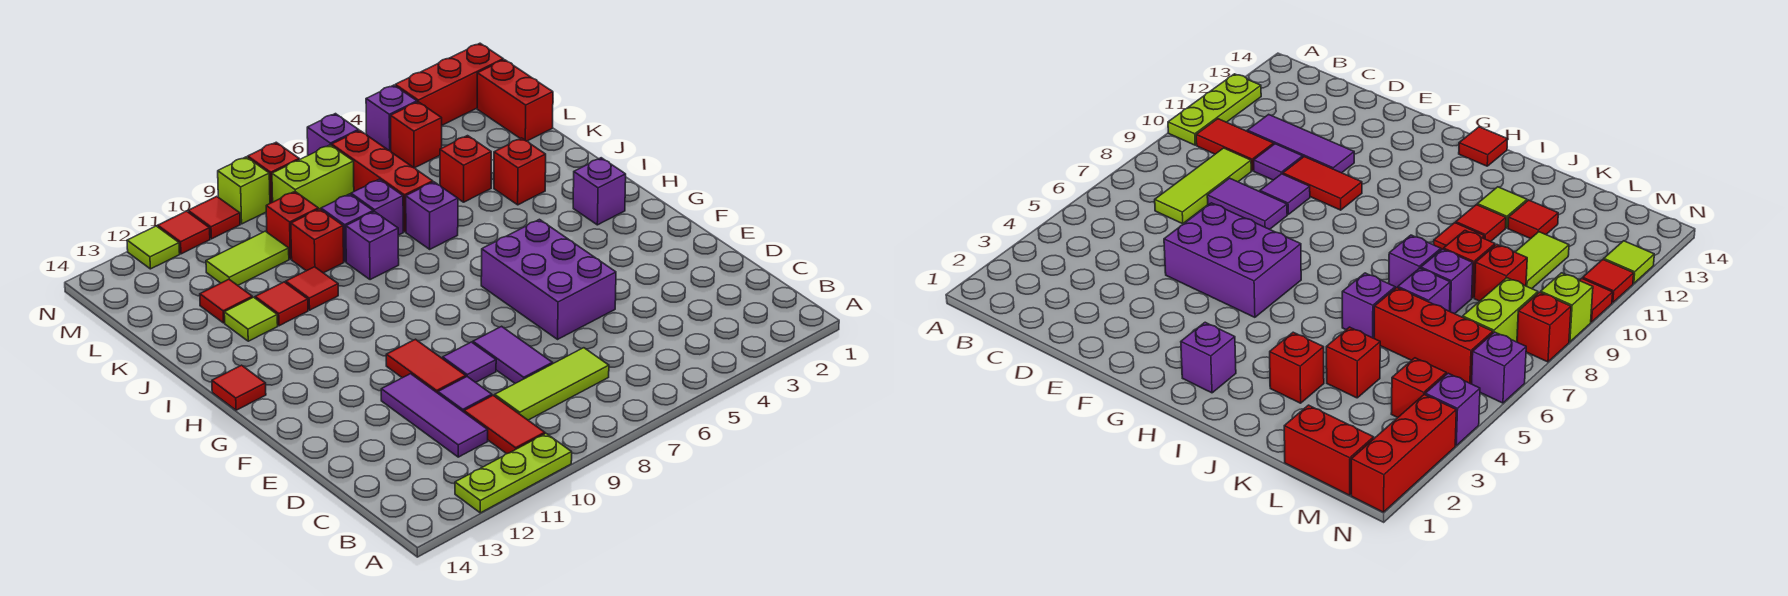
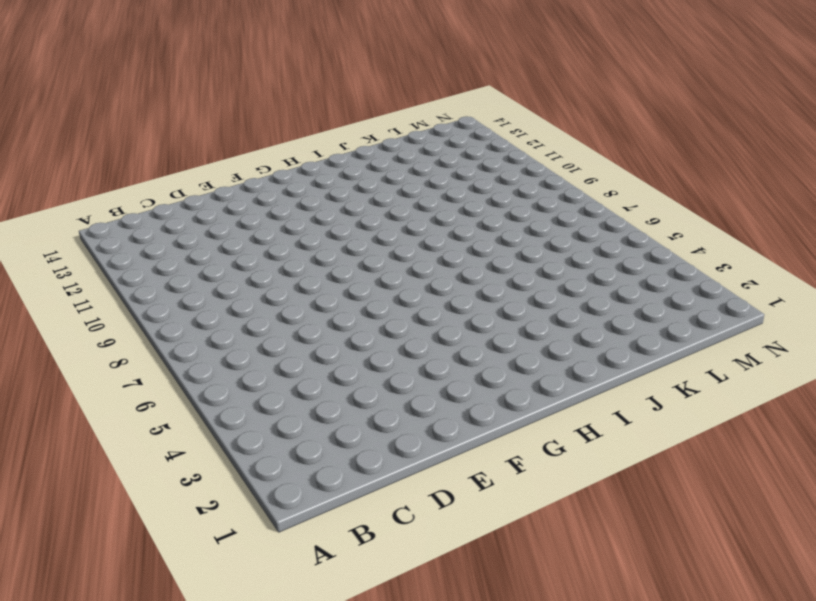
none -> lime plate A10:A12 level 1
none -> red tile B10:C10 level 1
none -> lime tile C7:C9 level 1
none -> purple tile C11:E11 level 1

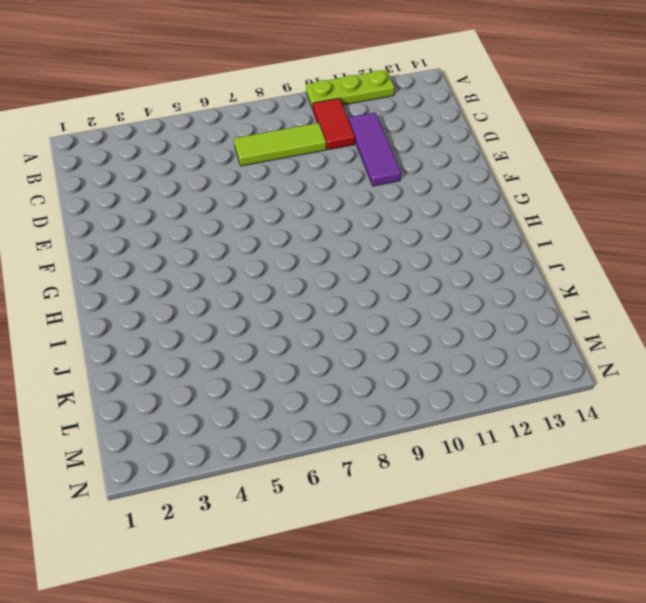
none -> purple tile D8:E8 level 1
none -> purple tile D10 level 1
none -> purple brick E5:G6 level 1
none -> purple tile E9 level 1

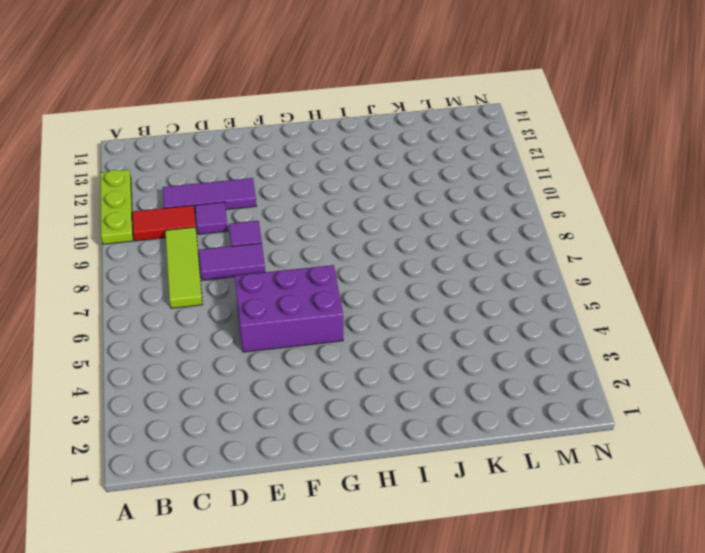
none -> red tile E10:F10 level 1
none -> purple brick H2 level 1
none -> red tile H14 level 1
none -> red brick J3 level 1

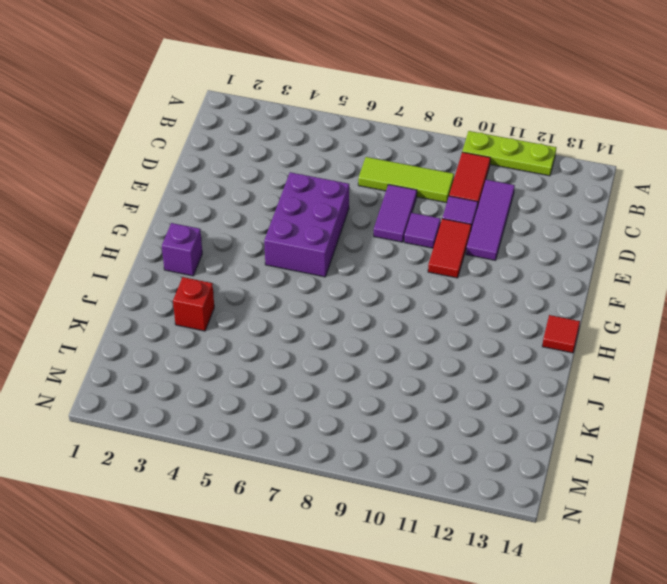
none -> purple brick J6 level 1
none -> purple brick J8 level 1
none -> red tile J10 level 1
none -> red tile J11 level 1

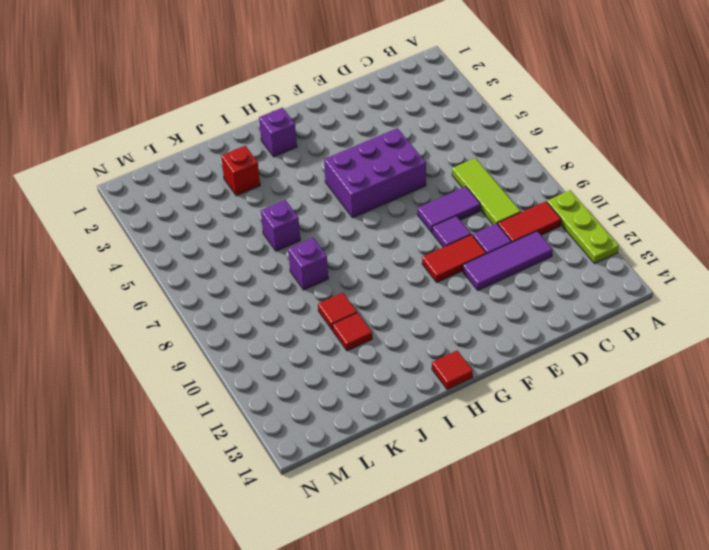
none -> lime tile J12 level 1
none -> red brick K4 level 1
none -> red brick K6:M6 level 1
none -> purple brick K7 level 1

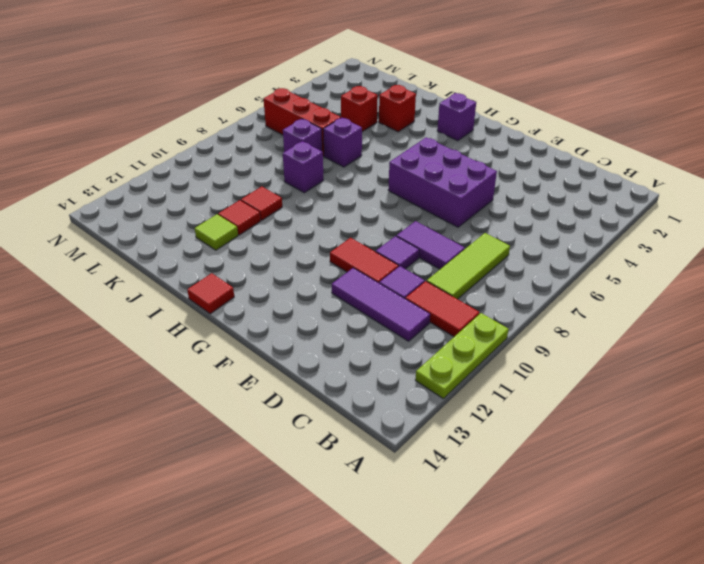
none -> purple brick K8 level 1
none -> red brick K9 level 1
none -> red tile K12 level 1
none -> red brick L1:M1 level 1

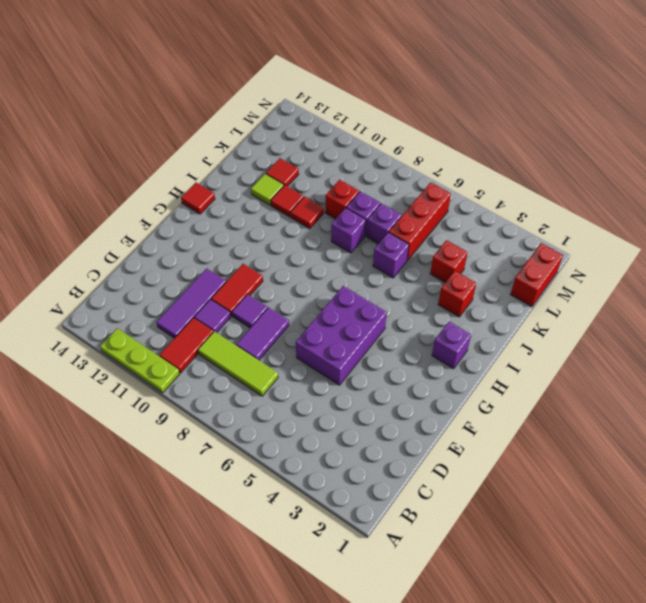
none -> red brick L9 level 1
none -> lime tile L10:L11 level 1
none -> red brick M4 level 1
none -> lime brick M7:M8 level 1

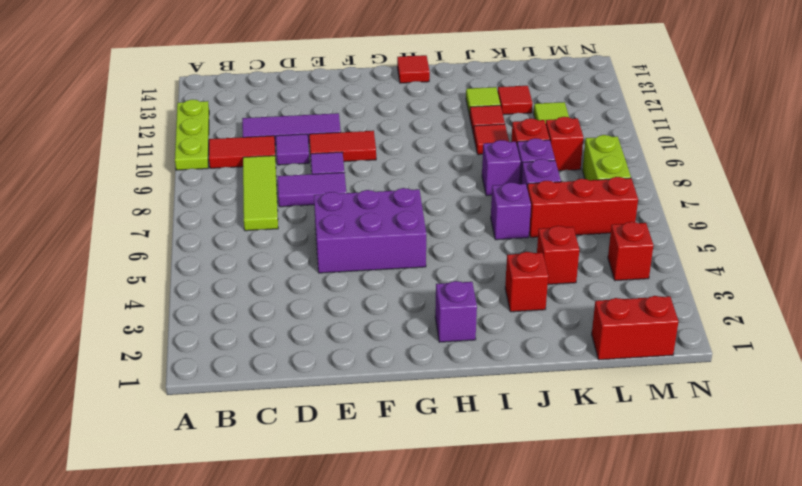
none -> red brick N1:N3 level 1
none -> purple brick N4 level 1
none -> purple brick N6 level 1
none -> red brick N8 level 1

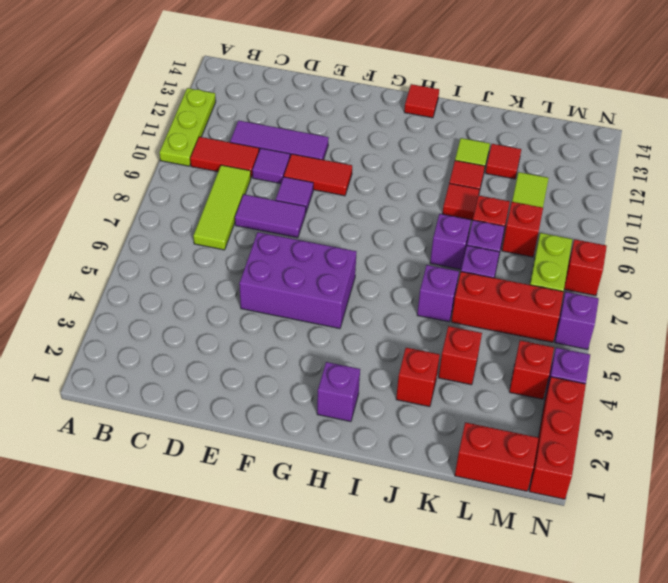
none -> lime brick N9 level 1
none -> red tile N10 level 1
none -> red tile N11 level 1
none -> lime tile N12 level 1

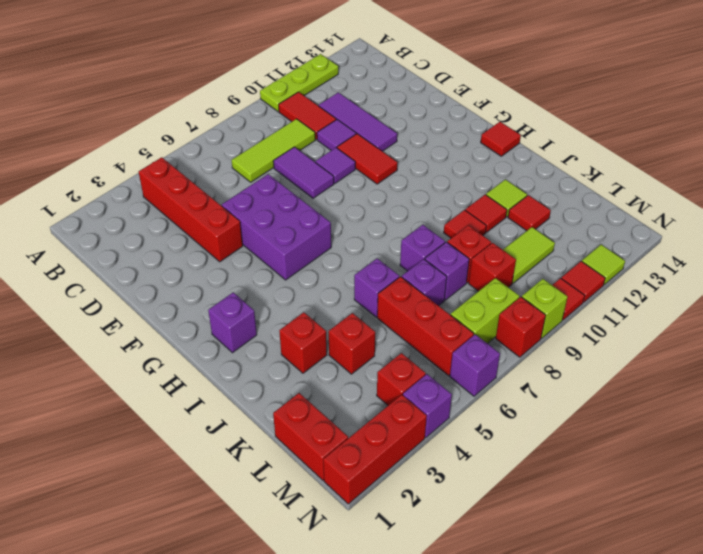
red brick B4:E4 level 1 -> none

